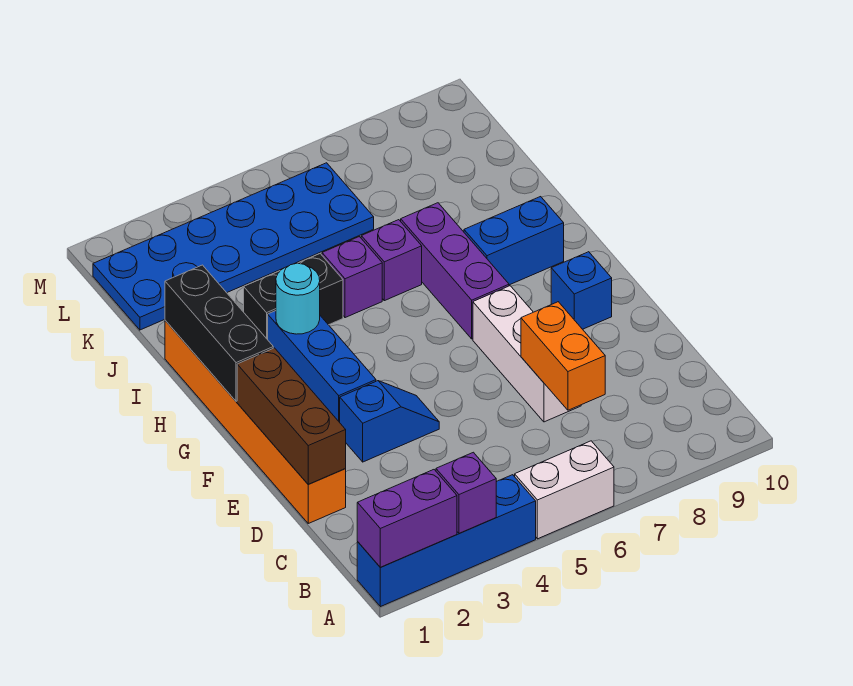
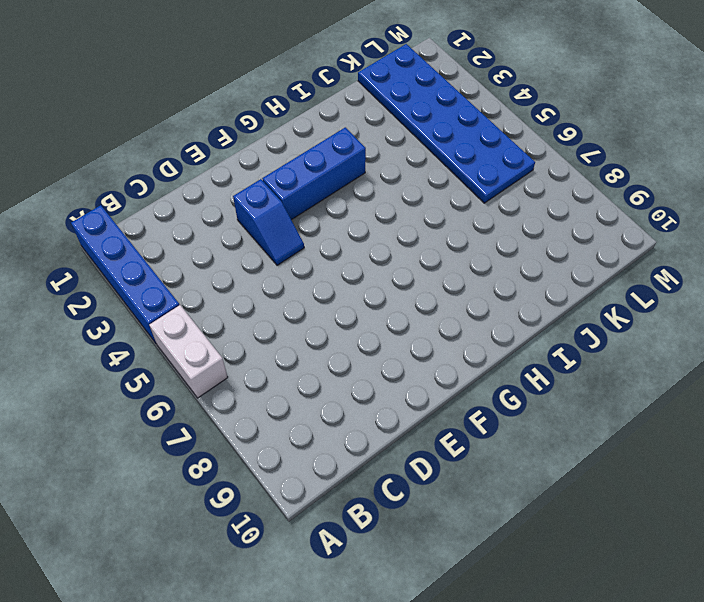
none -> orange brick D1:I1 level 1
none -> white brick D7:F7 level 1
none -> blue brick F9 level 1

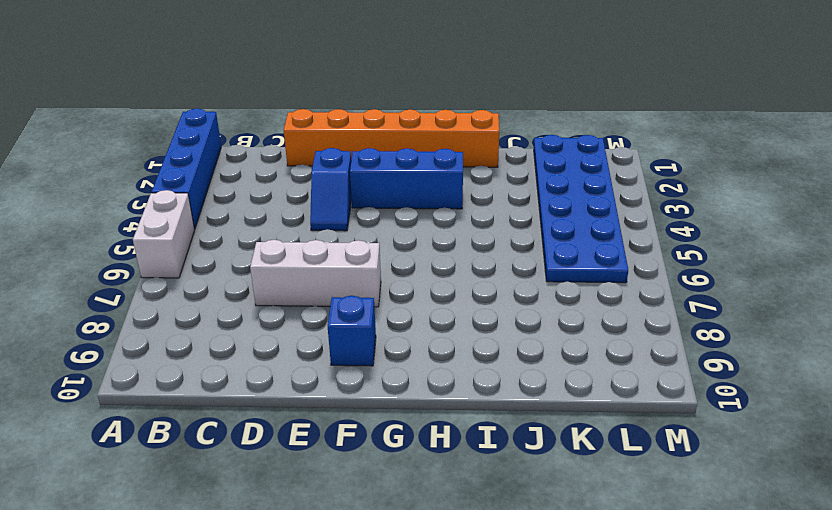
none -> purple brick G7:I7 level 1
none -> blue brick H8:H9 level 1
none -> black brick I3:I4 level 1

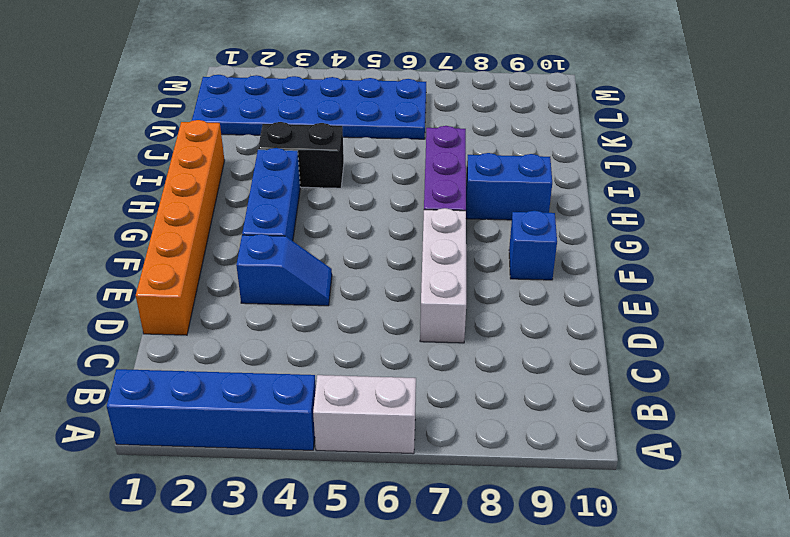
none -> purple brick I5 level 1
none -> purple brick I6 level 1
none -> purple brick A1:A2 level 2

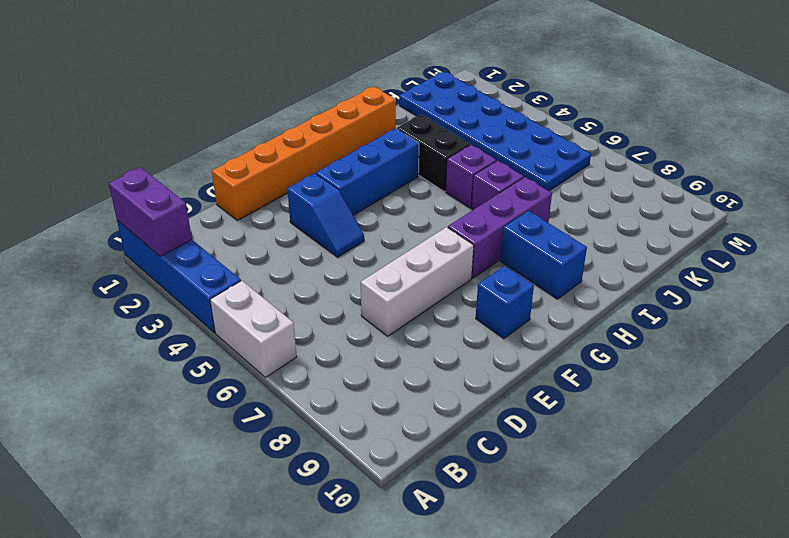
none -> purple brick A3 level 2
none -> orange brick C7:D7 level 2
none -> brown brick D1:F1 level 2

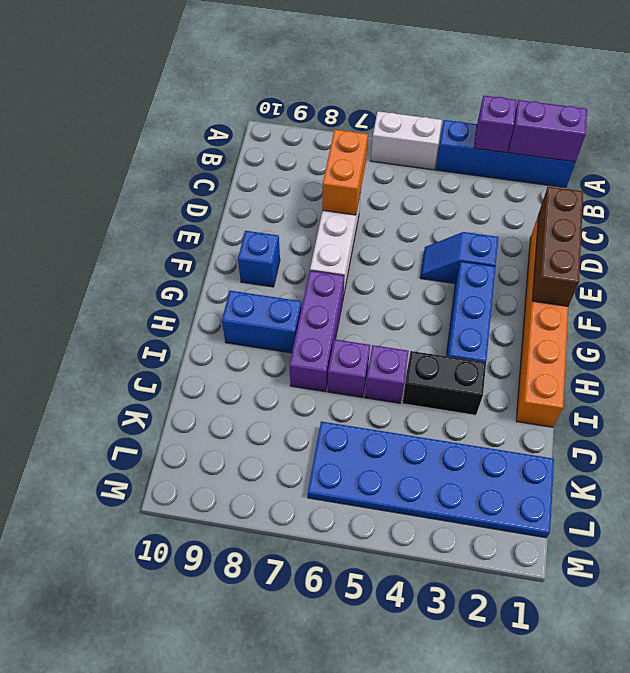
none -> black brick G1:I1 level 2
none -> cyan round brick H3 level 2

